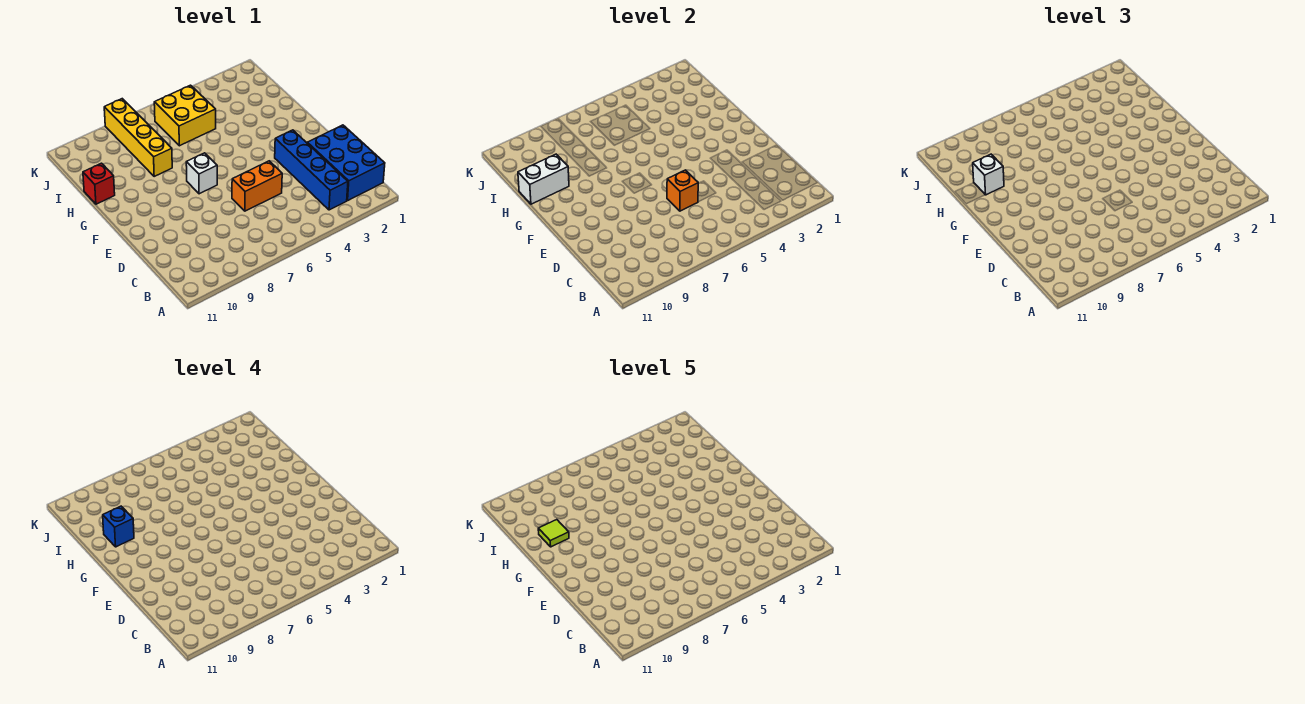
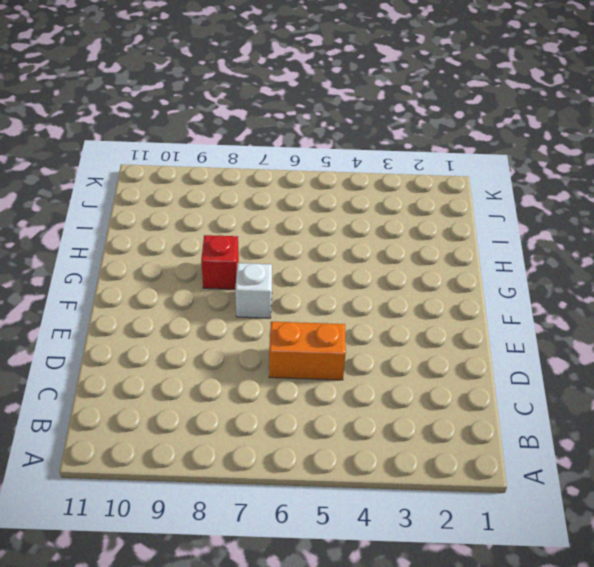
red brick G8 level 1 -> red brick H11 level 1
none -> blue brick B1:D2 level 1
none -> blue brick B3:E3 level 1
none -> yellow brick H8:K8 level 1

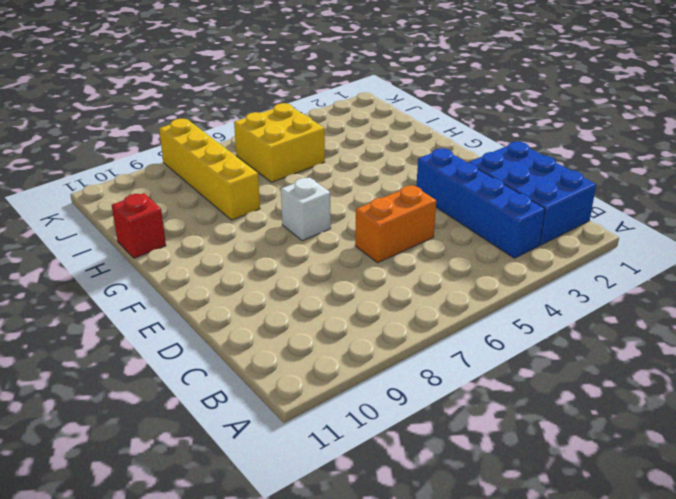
none -> orange brick D6 level 2
none -> white brick H10:H11 level 2
none -> white brick H10 level 3

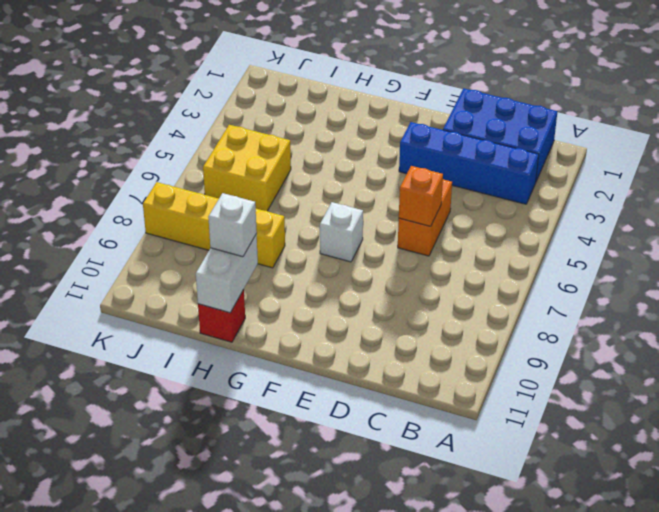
none -> blue brick H10 level 4
none -> lime tile H10 level 5

